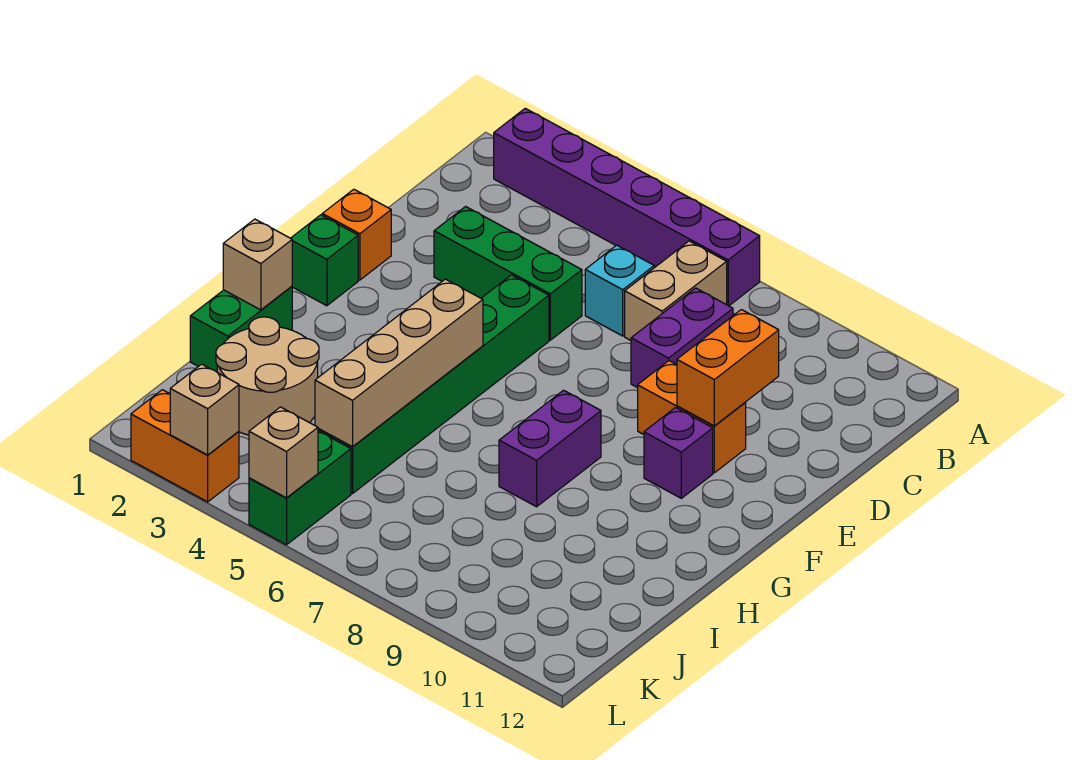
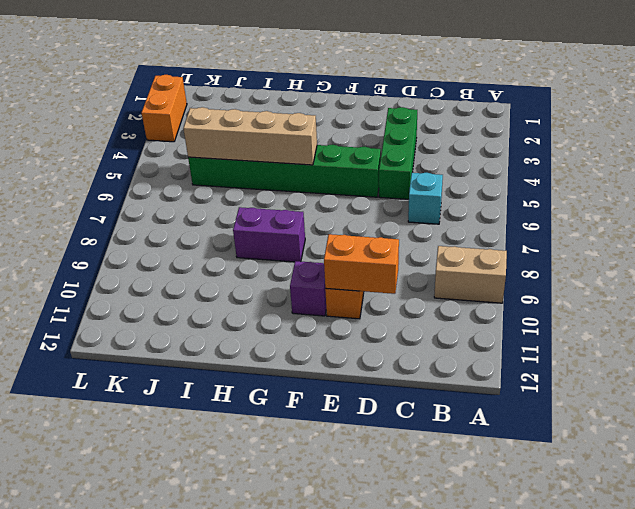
tan brick A9:B9 level 1 -> tan brick B7:C7 level 1
none -> purple brick A2:A7 level 1
none -> purple brick C8:D8 level 1
none -> orange brick E1 level 1

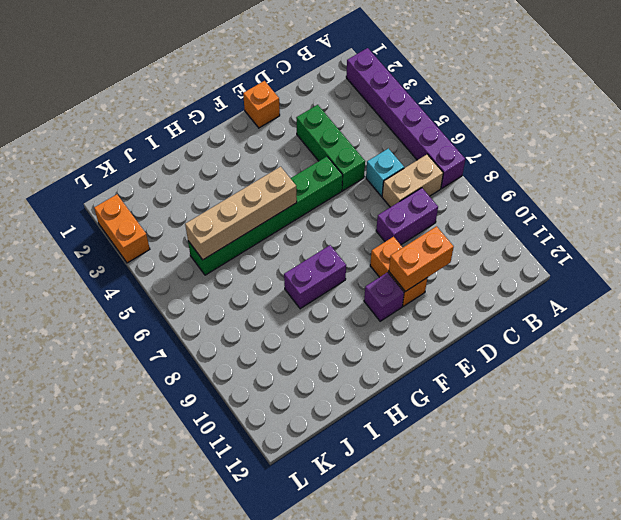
none -> green brick F1 level 1
none -> green brick H1:I1 level 1
none -> tan round brick I2:J3 level 1

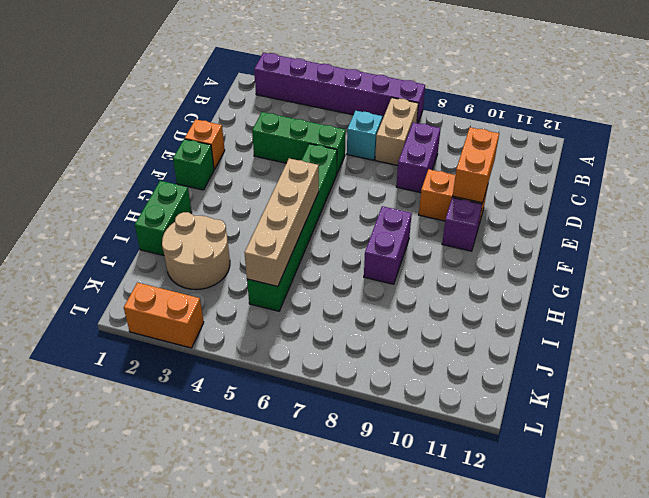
none -> green brick K5:L5 level 1
none -> tan brick H1 level 2
none -> tan brick L3 level 2

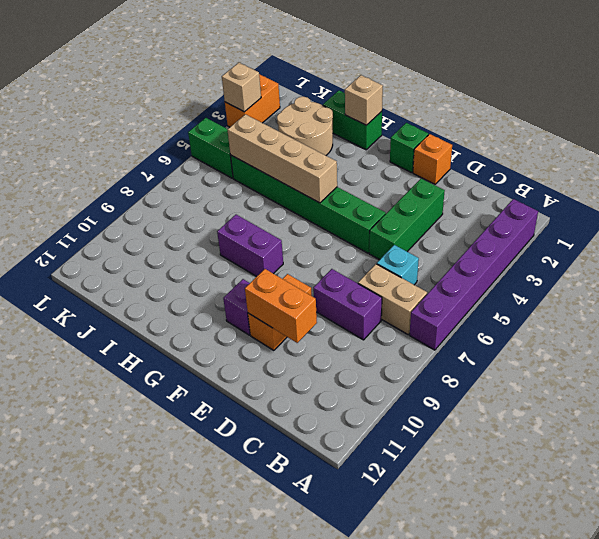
none -> tan brick L5 level 2

